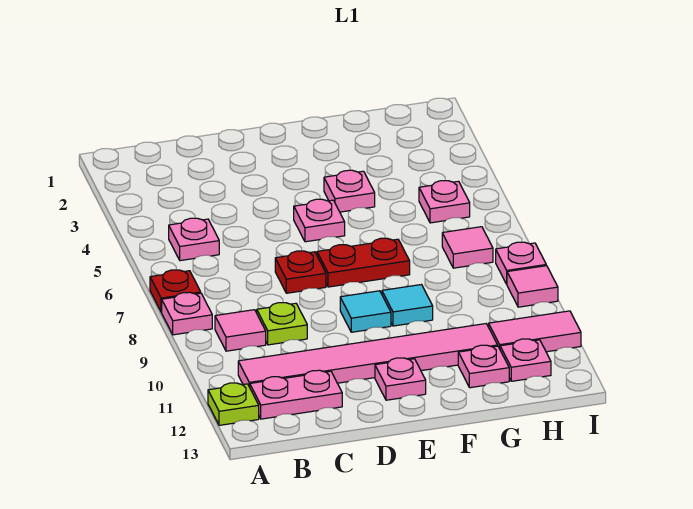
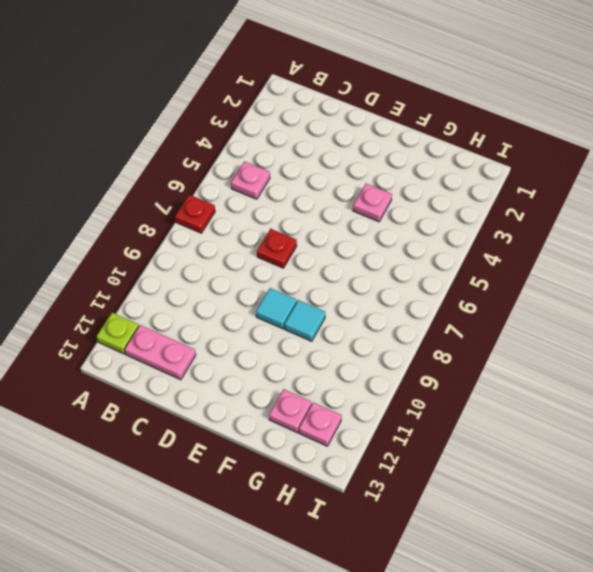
none -> pink plate A8 level 1
none -> pink tile B9 level 1
none -> pink tile B11:G11 level 1

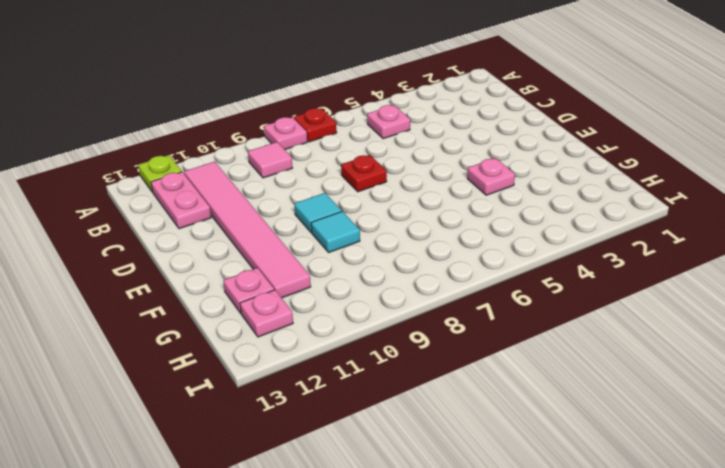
none -> lime plate C9 level 1
none -> pink plate E5 level 1
none -> red plate E7:F7 level 1

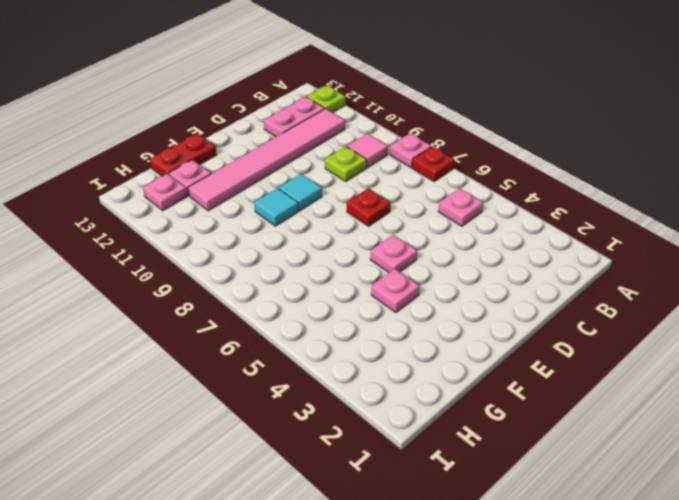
red plate F13:G13 level 1 -> red plate E7:F7 level 1
none -> pink plate E12 level 1
none -> pink plate H5 level 1
none -> pink tile H7 level 1

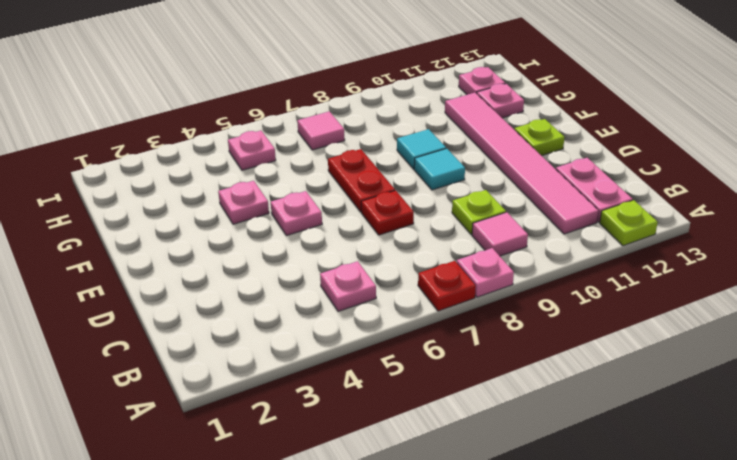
lime plate E12 level 1 -> pink plate E12 level 1
none -> pink tile H11:I11 level 1
none -> pink plate I8 level 1
none -> pink tile I9 level 1

